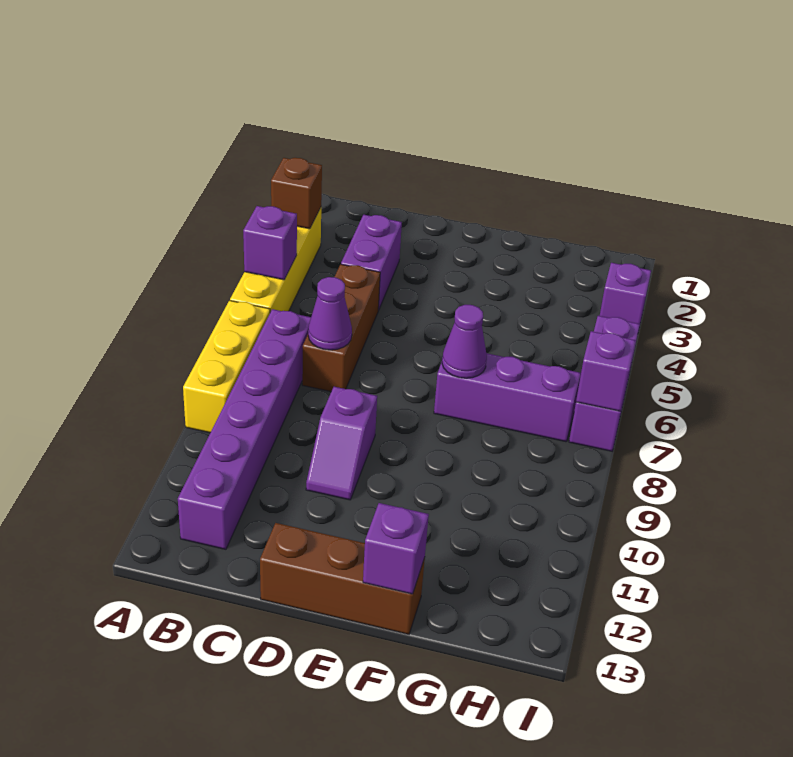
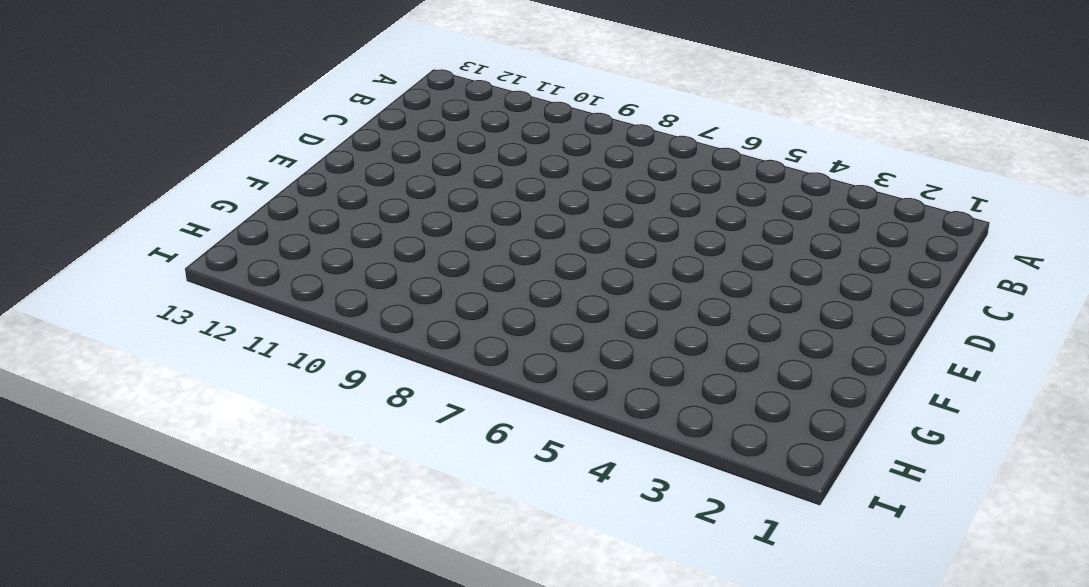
none -> yellow brick A3:A6 level 1
none -> yellow brick A7:A9 level 1
none -> purple brick B7:B12 level 1

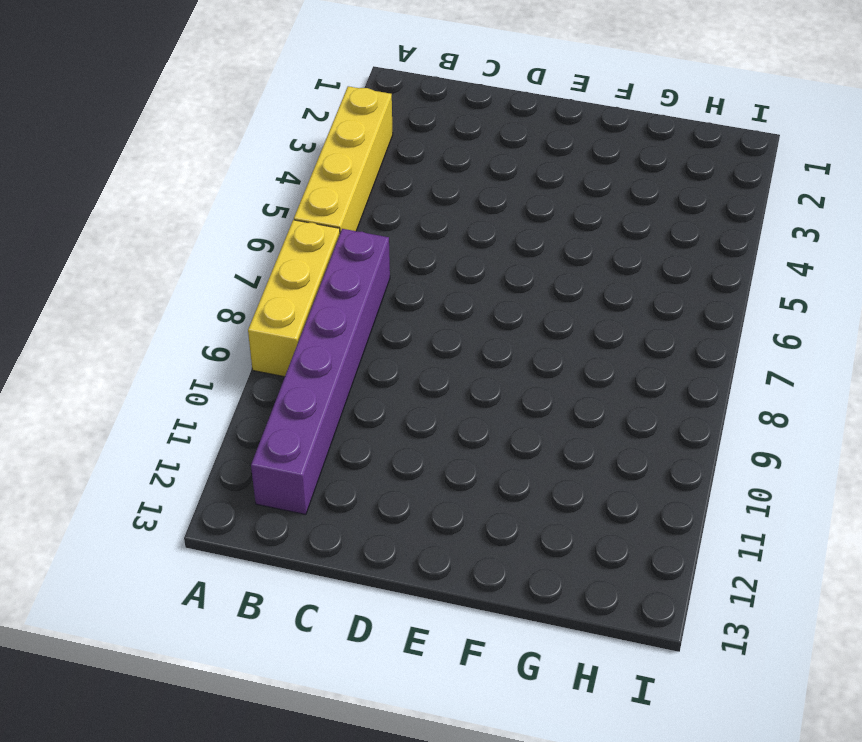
none -> purple brick C3:C4 level 1
none -> brown brick C5:C7 level 1
none -> purple slope D9:D10 level 1 top 9

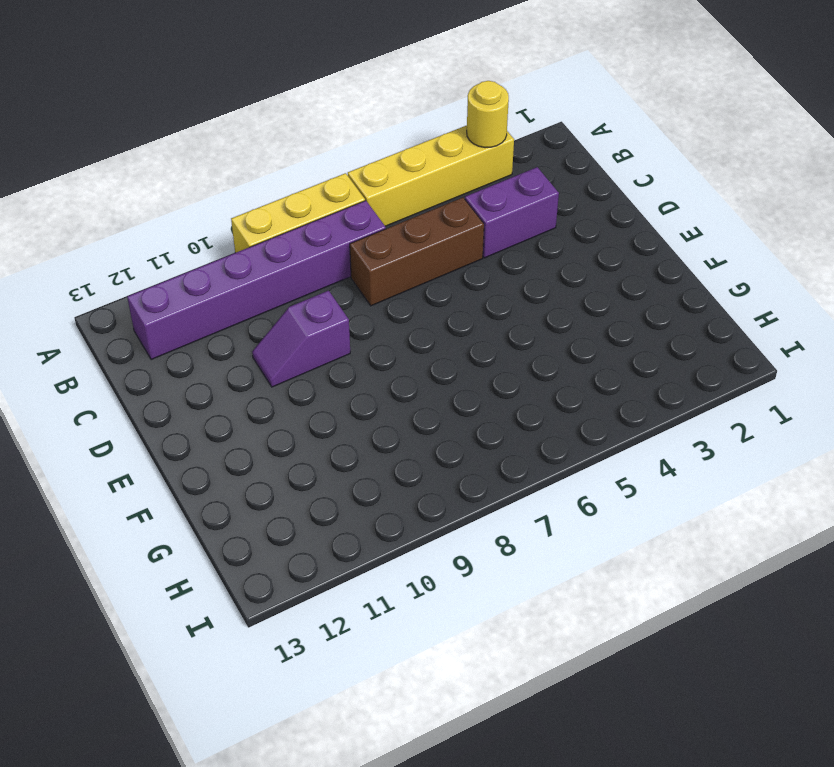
yellow round brick A3 level 2 -> brown brick A3 level 2
none -> brown brick D13:F13 level 1
none -> purple brick F7:H7 level 1
none -> purple brick I3 level 1

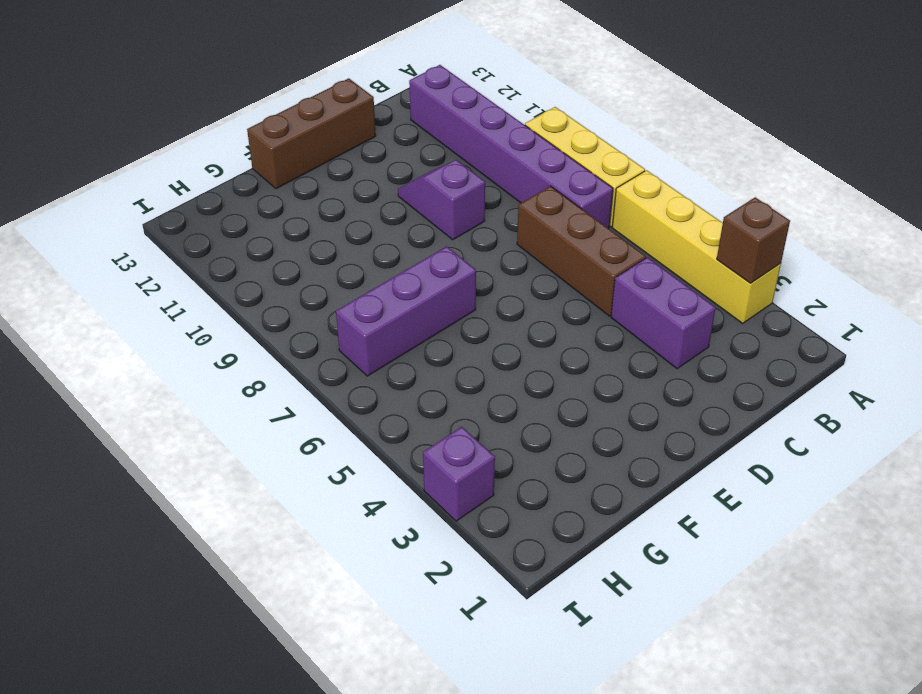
none -> purple brick I5:I7 level 1
none -> purple brick A5 level 2
none -> purple cone C7 level 2

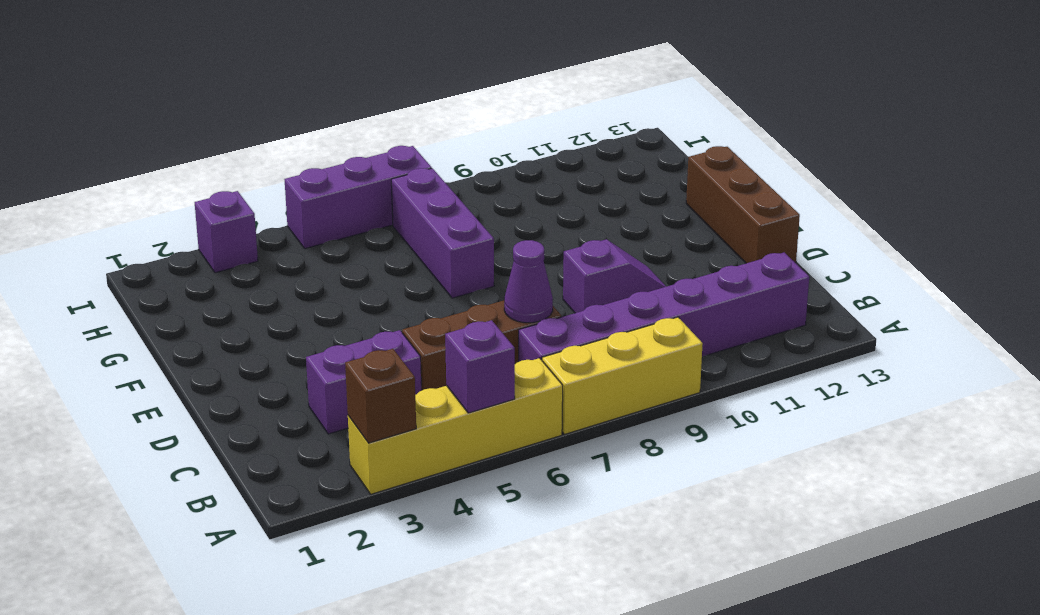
none -> purple cone F7 level 2
none -> purple brick F13 level 2
none -> purple brick I7 level 2

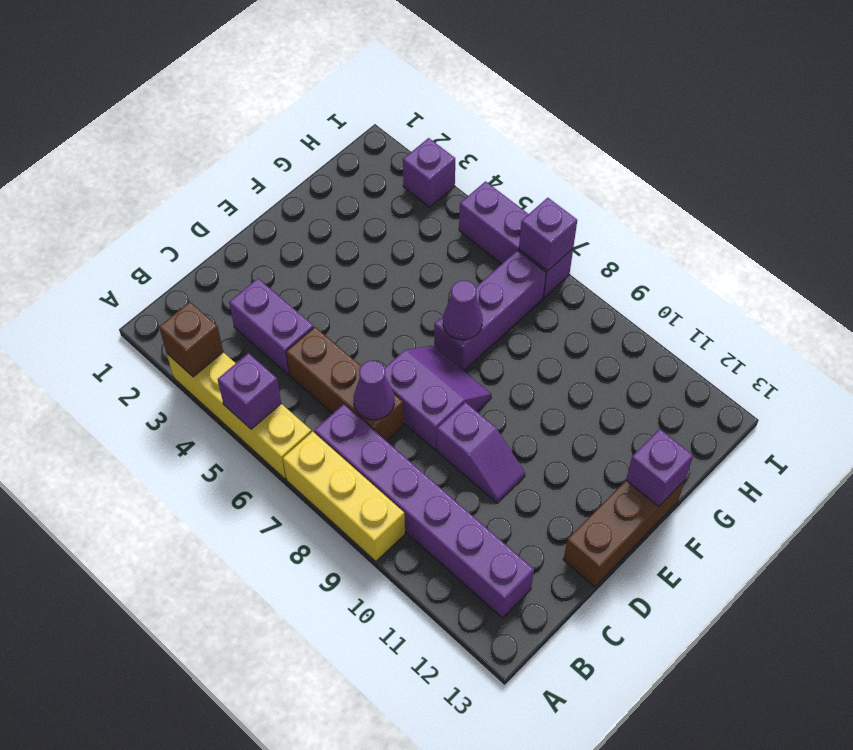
purple slope D7:E8 level 1 top D -> none

